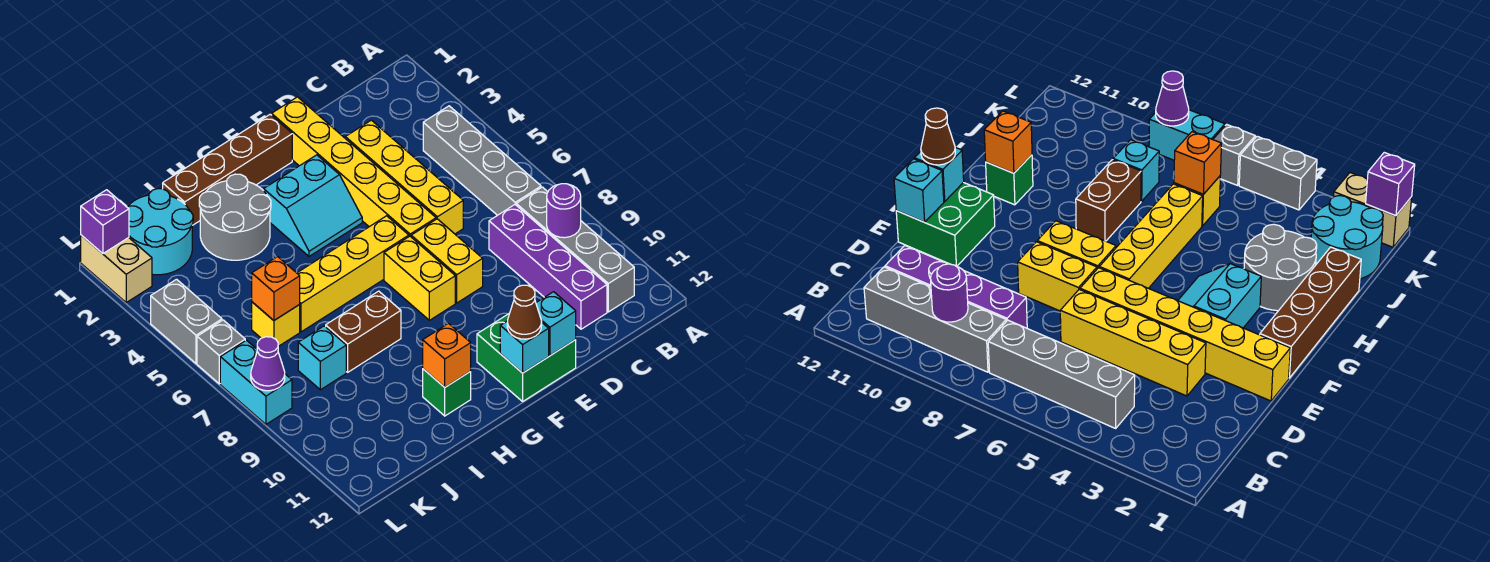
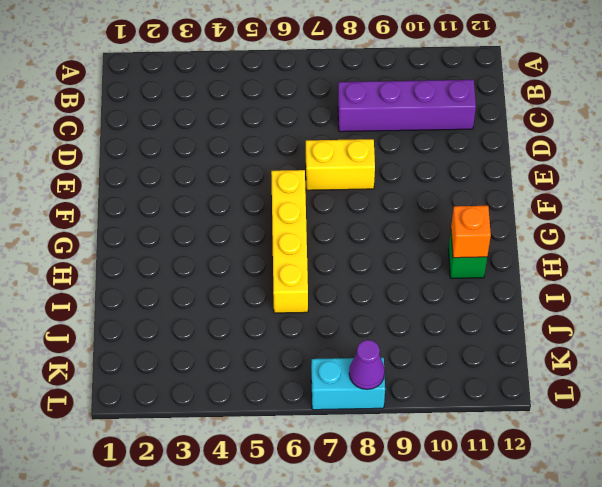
none -> grey brick B4:B7 level 1
none -> grey brick B8:B11 level 1
none -> yellow brick D3:D6 level 1

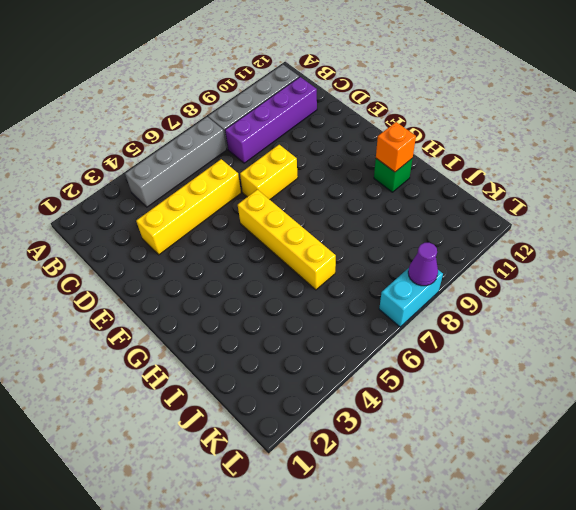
none -> yellow brick E1:E6 level 1
none -> green brick E11:F12 level 1
none -> brown brick F1:I1 level 1

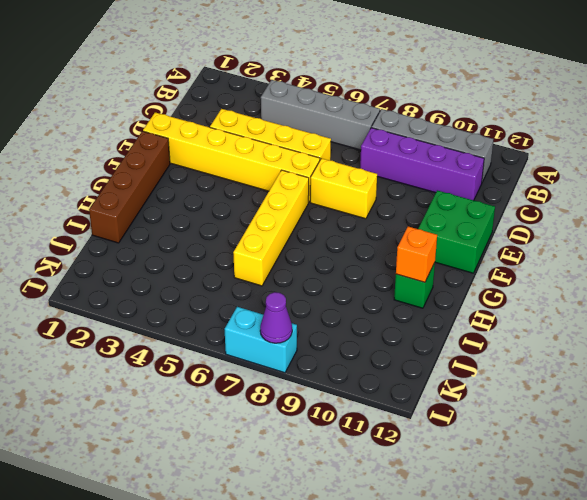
none -> cyan slope F3:G4 level 1 top 3
none -> yellow brick F7:F8 level 1
none -> grey round brick H2:I3 level 1

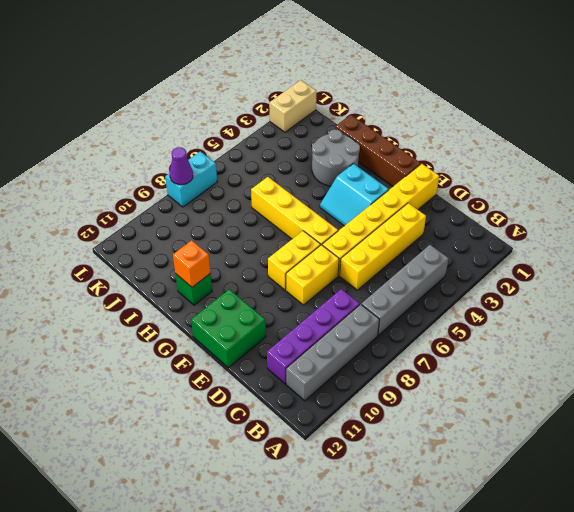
none -> brown brick H8:I8 level 1
none -> cyan round brick J1:K2 level 1
none -> yellow brick J6 level 1

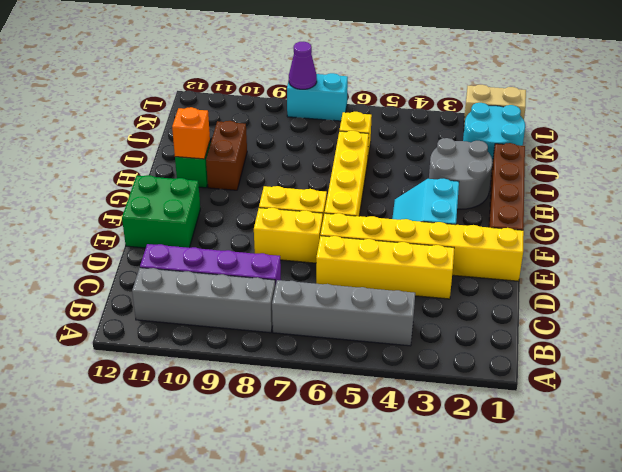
brown brick H10:I10 level 1 -> brown brick H8:I8 level 1
none -> cyan brick J8 level 1
none -> grey brick L4:L5 level 1
none -> grey brick L6 level 1

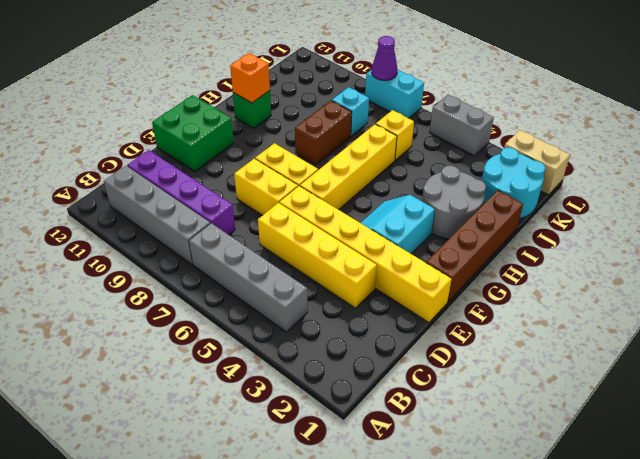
none -> grey brick L6 level 1
none -> purple round brick B9 level 2
none -> cyan brick E12 level 2

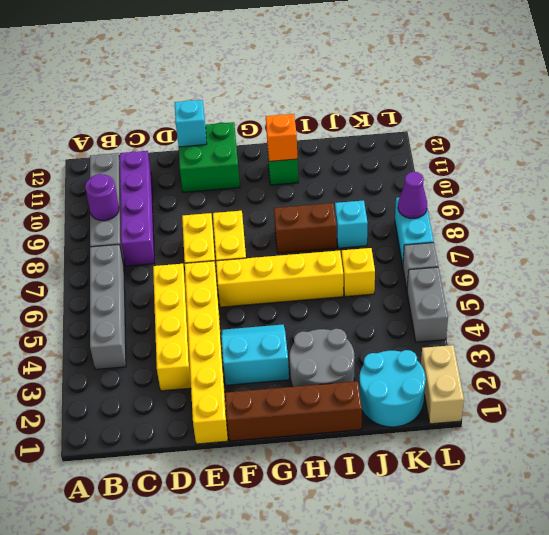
none -> cyan brick F12 level 2
none -> orange brick J6 level 2
none -> purple brick L1 level 2

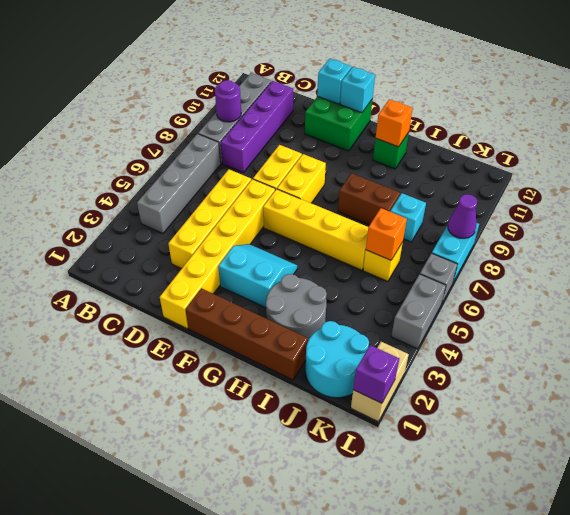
none -> brown cone F12 level 3

